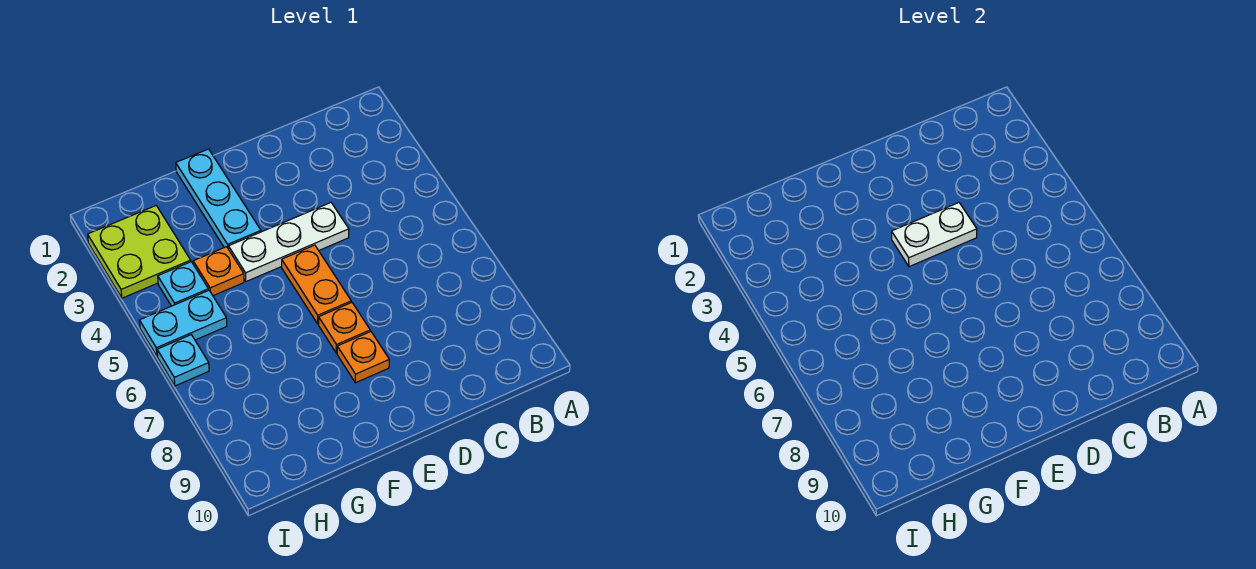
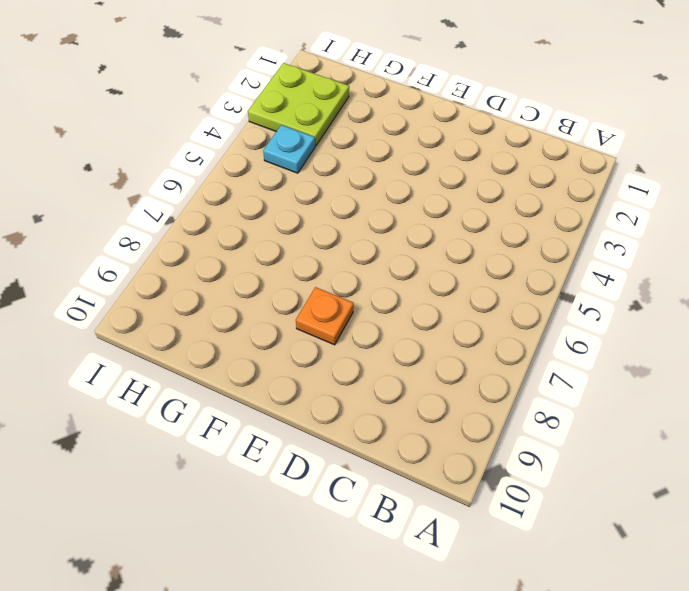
none -> white plate D4:F4 level 1
none -> orange plate E5:E6 level 1

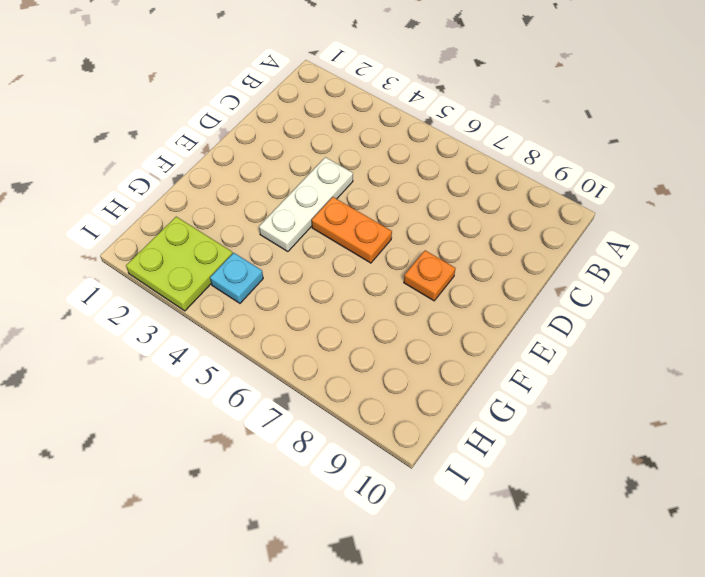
none -> orange plate E7 level 1
none -> cyan plate F1:F3 level 1

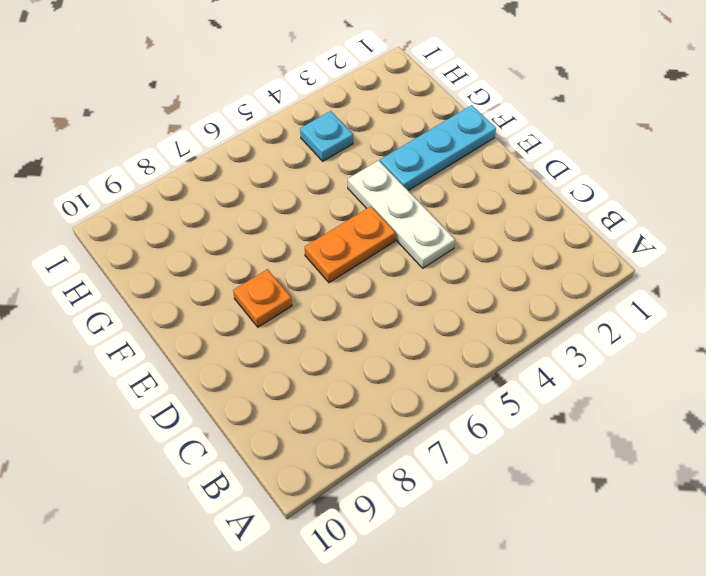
none -> orange plate E7 level 1
none -> orange plate G4 level 1

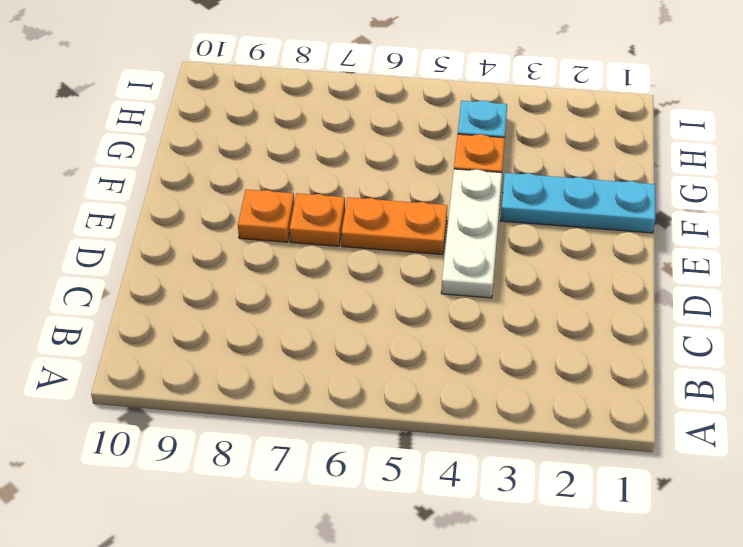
none -> lime plate H2:I3 level 1
none -> cyan plate H5:I5 level 1

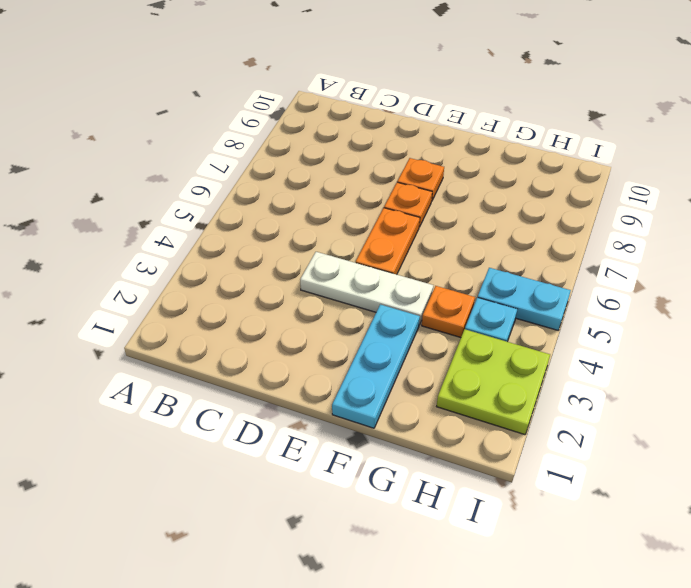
none -> cyan plate I6 level 1
none -> white plate D4:E4 level 2

